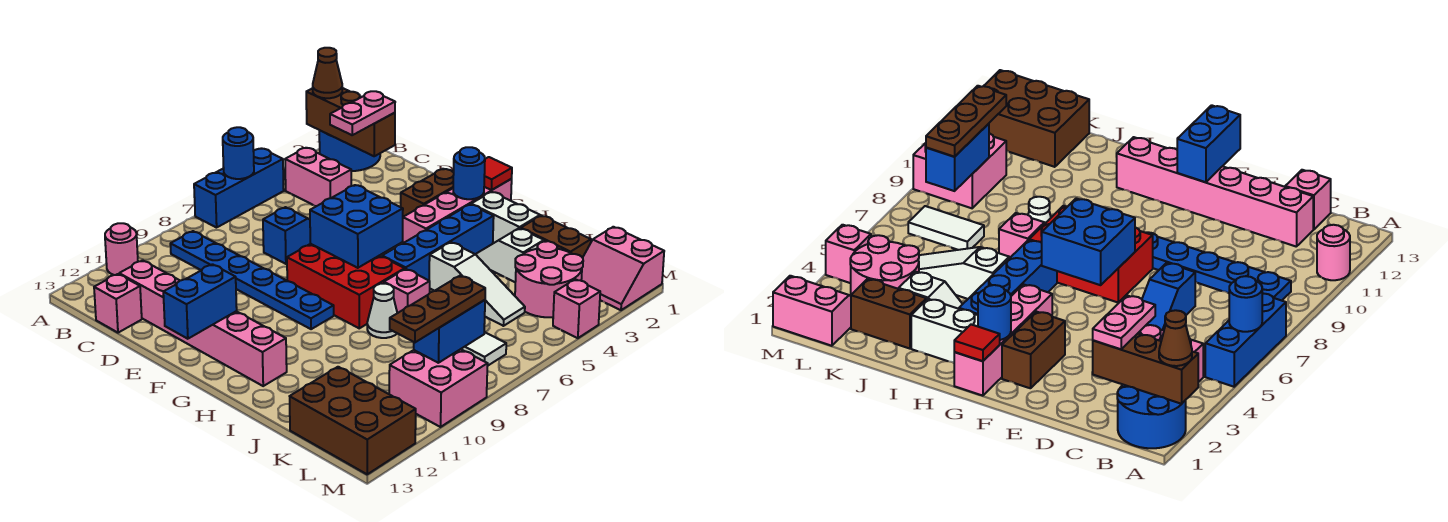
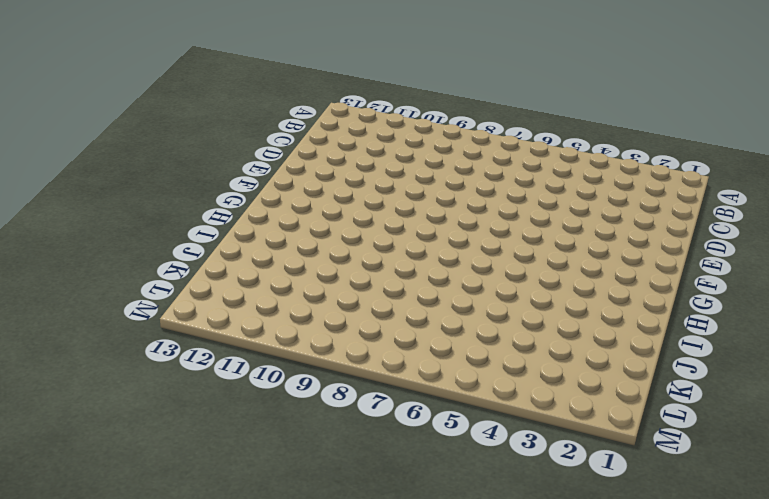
none -> blue round brick A1:B2 level 1
none -> blue brick A5:A7 level 1
none -> pink round brick A11 level 1
none -> pink brick B4:C4 level 1

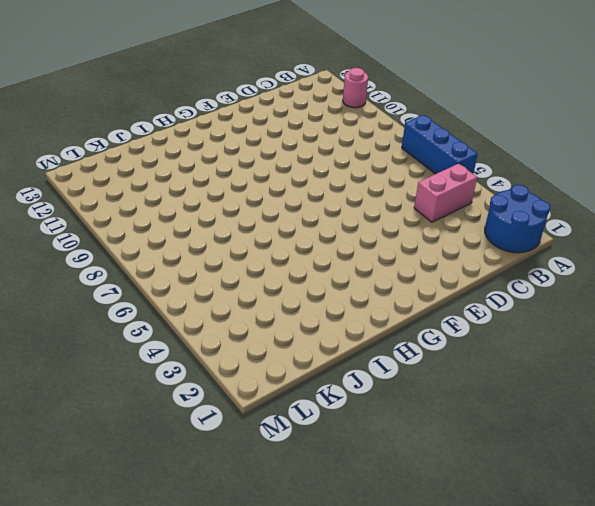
none -> blue plate B9:G9 level 1
none -> pink brick C12:H12 level 1
none -> pink brick C13 level 1
none -> blue slope D6:D7 level 1 top 7

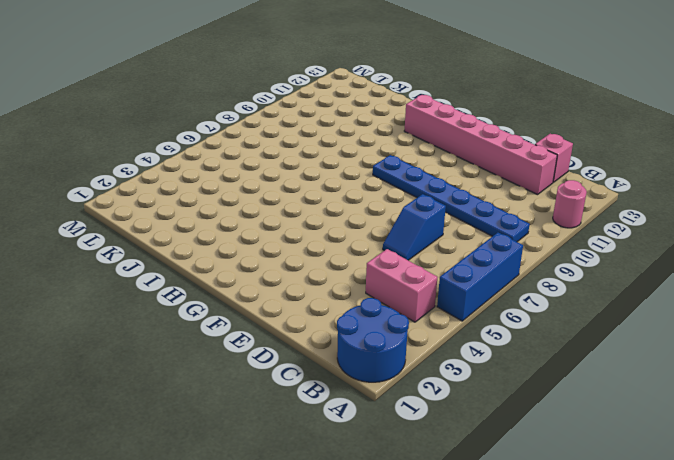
none -> brown brick F2:F3 level 1
none -> red brick F7:H8 level 1
none -> pink brick G1:G4 level 1
none -> white brick H2:I2 level 1

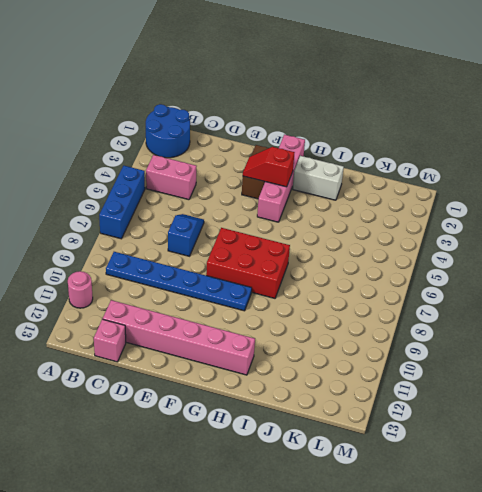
red slope F3:G3 level 2 top G -> none
none -> blue brick H3:H6 level 1
none -> white slope I3:J3 level 1 top J
none -> white slope I5:K5 level 1 top I
none -> pink brick I7 level 1

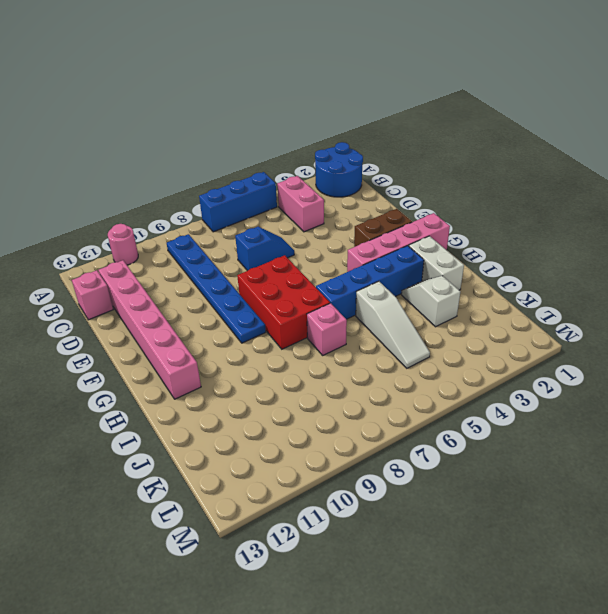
none -> white cone I8 level 1
none -> brown brick J2:K2 level 1
none -> pink round brick K3:L4 level 1
none -> white tile K7:L7 level 1

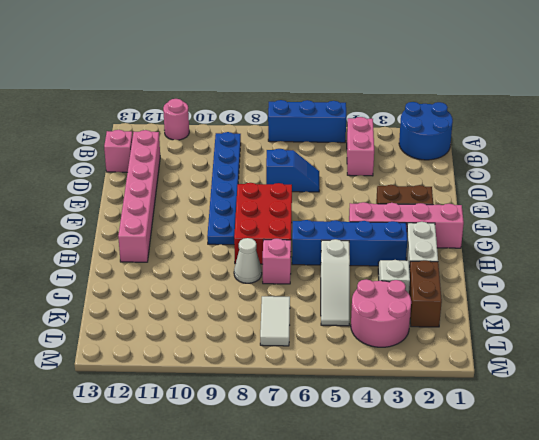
none -> brown brick K12:M13 level 1
none -> pink slope L1:M2 level 1 top 1
none -> pink brick L9:M10 level 1
none -> pink brick M4 level 1

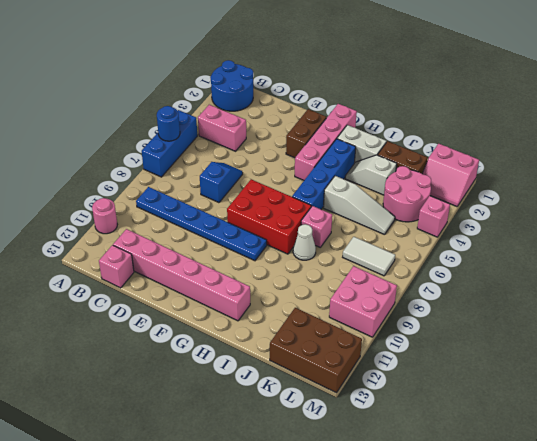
none -> brown brick A2:C2 level 2
none -> blue brick F6:G7 level 2
none -> blue brick F12:F13 level 2
none -> red tile G1 level 2

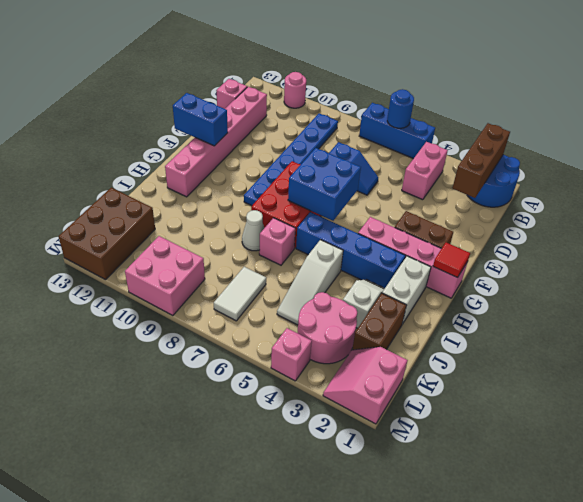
none -> blue round brick G2 level 2
none -> blue brick L8:L9 level 2
none -> brown cone A2 level 3
none -> pink plate C2:C3 level 3

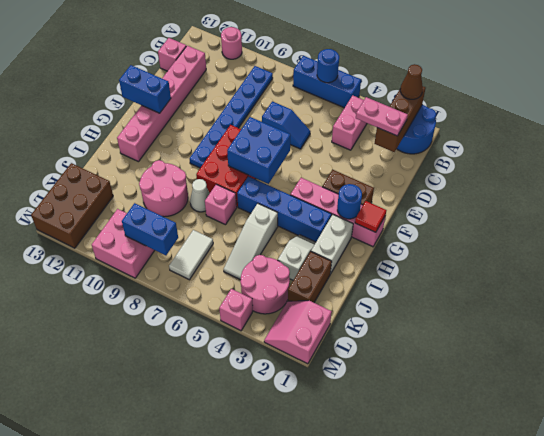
pink round brick I9:J10 level 1 -> none
none -> brown plate L8:L10 level 3

